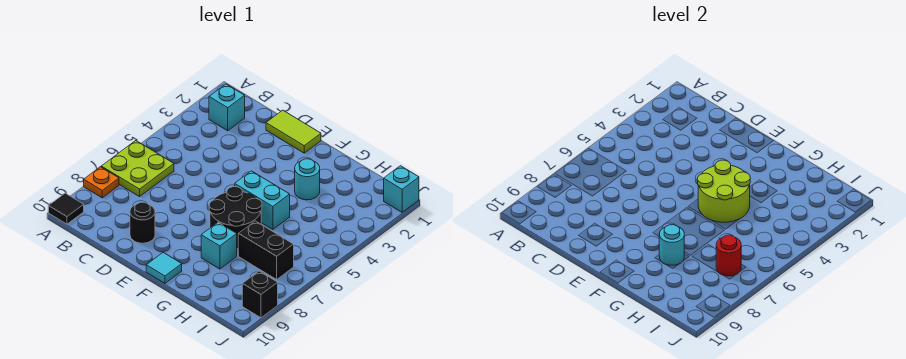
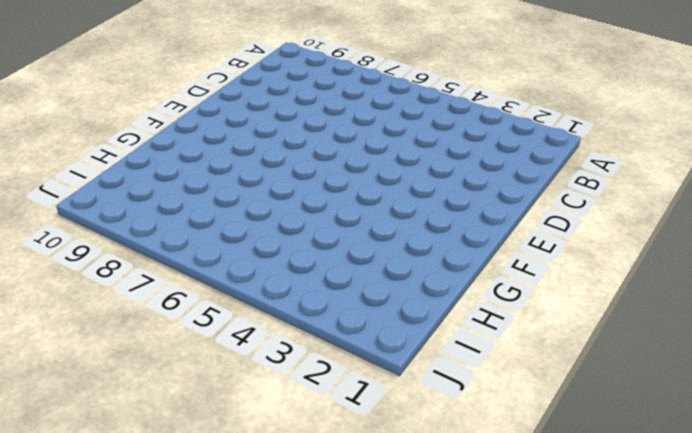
none -> lime plate A6:B7 level 1
none -> orange plate A8 level 1
none -> black tile A10 level 1

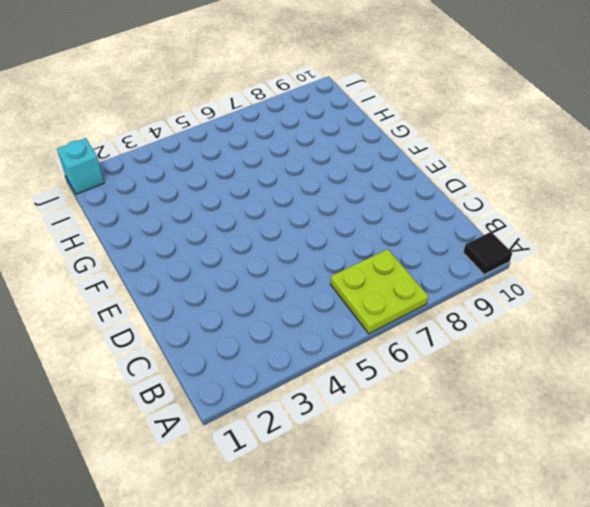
none -> orange plate A8 level 1
none -> cyan brick B2 level 1
none -> lime tile D1:E1 level 1

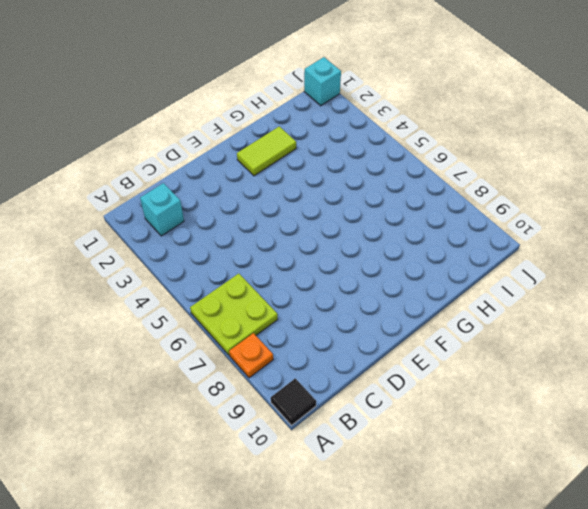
lime tile F2:G2 level 1 -> lime tile D1:E1 level 1
none -> black round brick D9 level 1
none -> cyan brick F5:G5 level 1
none -> black round brick F6:G7 level 1

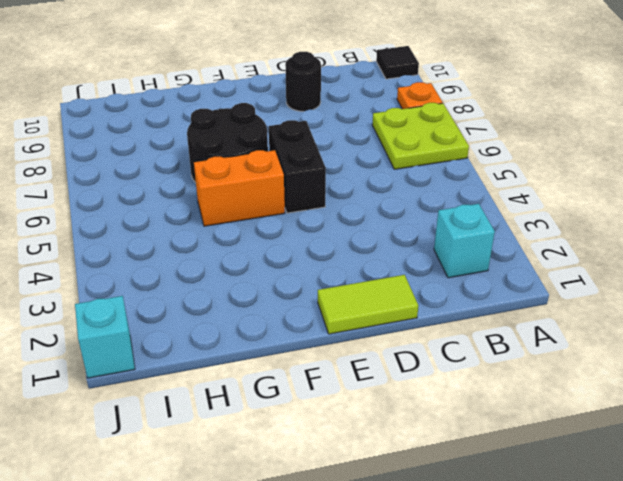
black brick E5:E6 level 1 -> black brick H7:I7 level 1
orange brick F5:G5 level 1 -> cyan brick F5:G5 level 1
none -> cyan tile F10 level 1
none -> cyan round brick G3 level 1
none -> cyan brick G8 level 1

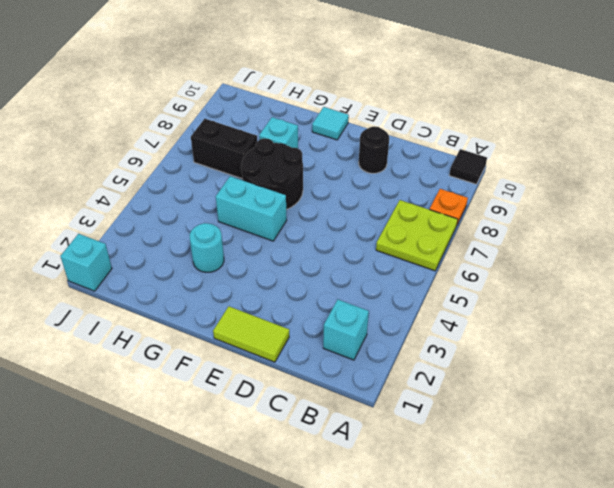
none -> black brick J9 level 1
none -> lime round brick F4:G5 level 2
none -> cyan round brick G8 level 2

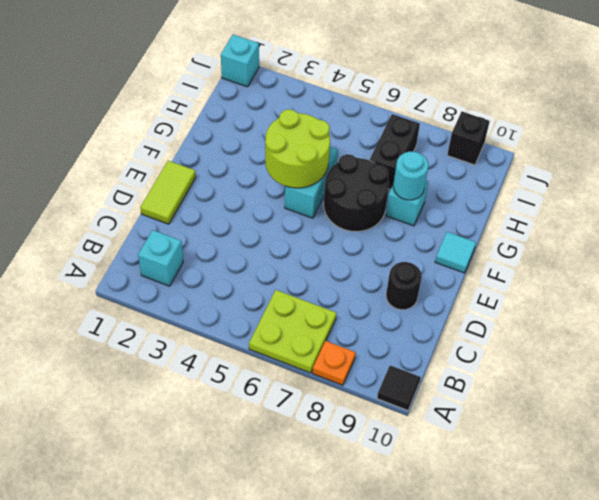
none -> cyan round brick G3 level 1
none -> red round brick I7 level 2

